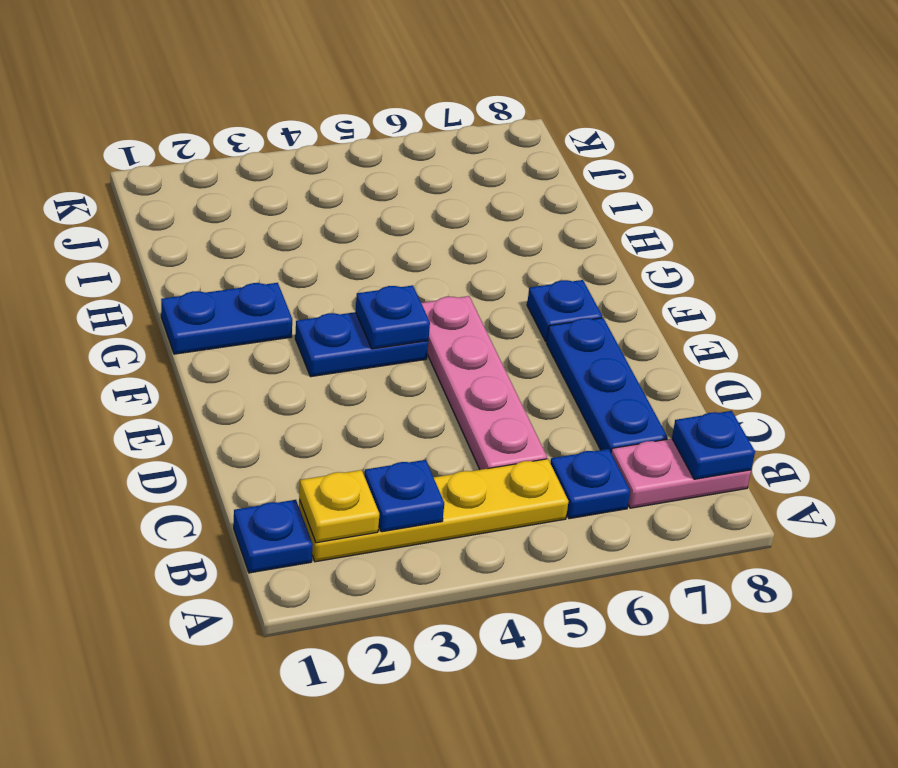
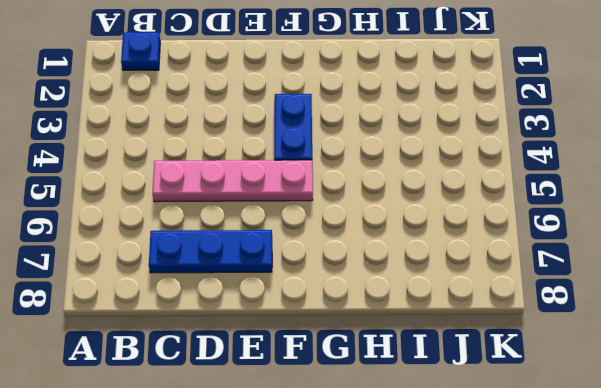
none -> yellow plate B2:B5 level 1
none -> blue plate B6 level 1
none -> pink plate B7:B8 level 1

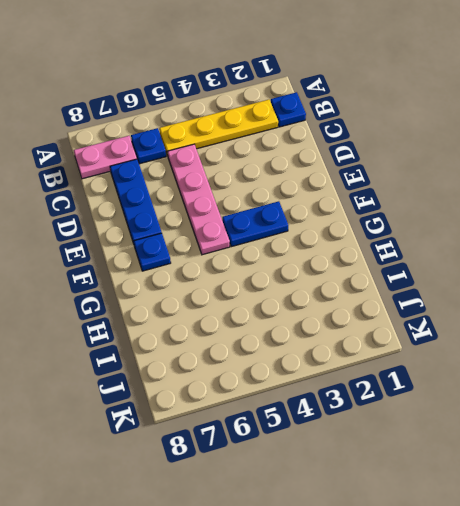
none -> blue plate G1:G2 level 1
none -> yellow plate B2 level 2
none -> blue plate B3 level 2

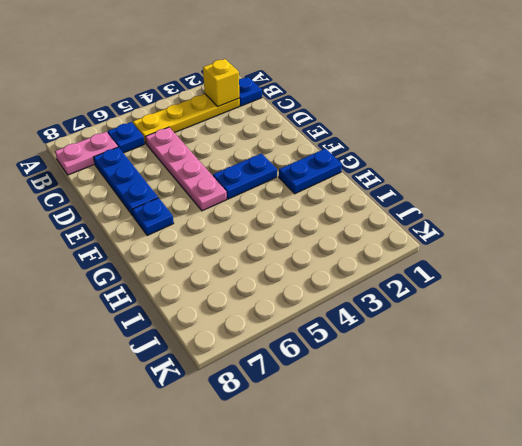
yellow brick B2 level 2 -> yellow plate B2 level 2
none -> blue plate B3 level 2
none -> blue plate B8 level 2
none -> blue plate F4 level 2

